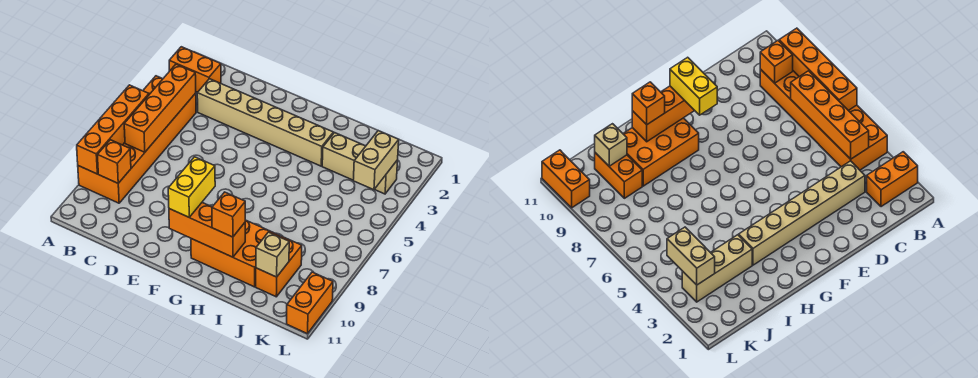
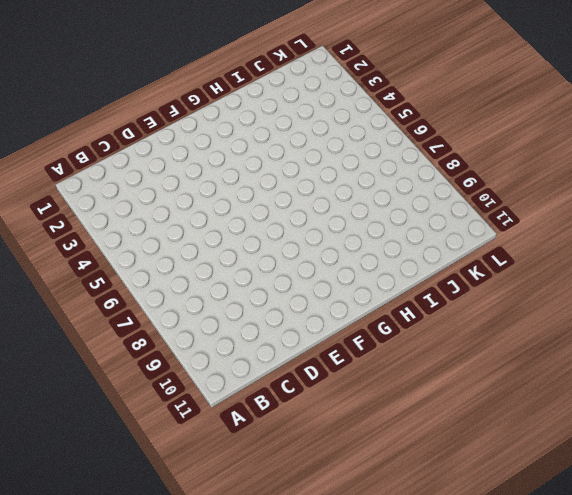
none -> orange brick A2:B2 level 1
none -> orange brick A4:B9 level 1
none -> tan brick C3:H3 level 1

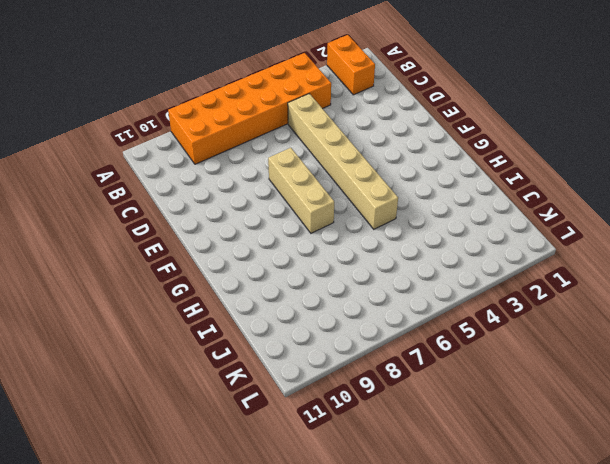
tan brick C5:H5 level 1 -> tan brick C3:H3 level 1
tan brick E7:G7 level 1 -> tan brick I3:K3 level 1
none -> orange brick G9:I10 level 1
none -> orange brick J9:J10 level 1
none -> orange brick L10:L11 level 1

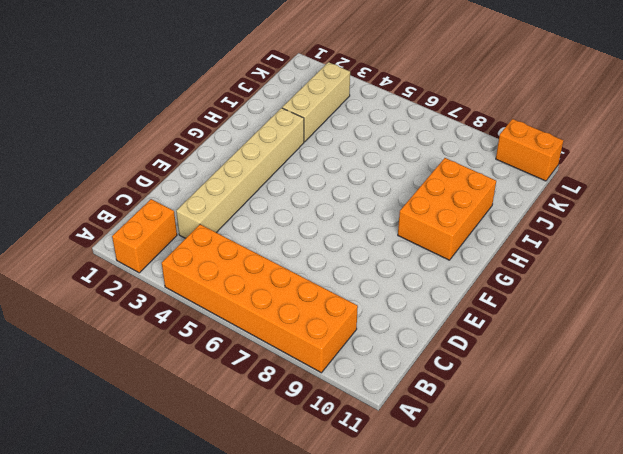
none -> orange brick J9:J10 level 1
none -> orange brick A6:A9 level 2
none -> orange brick B4:B7 level 2

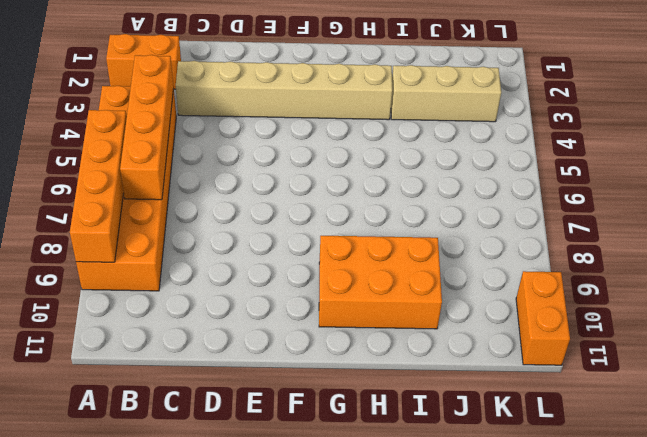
none -> orange brick J9:J10 level 1
none -> orange brick B9 level 2
none -> orange brick F10:H10 level 2

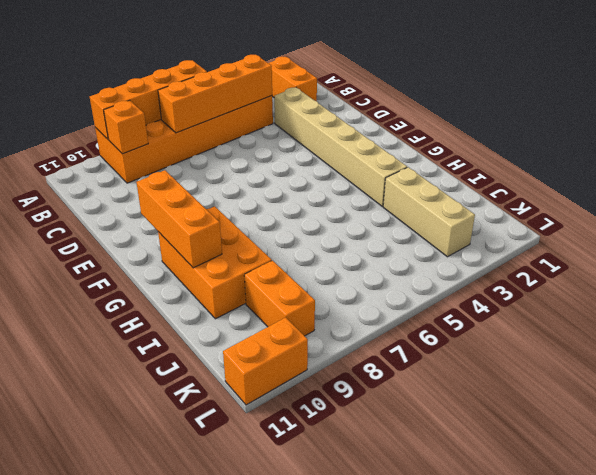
orange brick J9:K9 level 1 -> orange brick J9:J10 level 1
none -> tan brick J10 level 2
none -> tan brick K3:K4 level 2
none -> yellow brick F9:F10 level 3

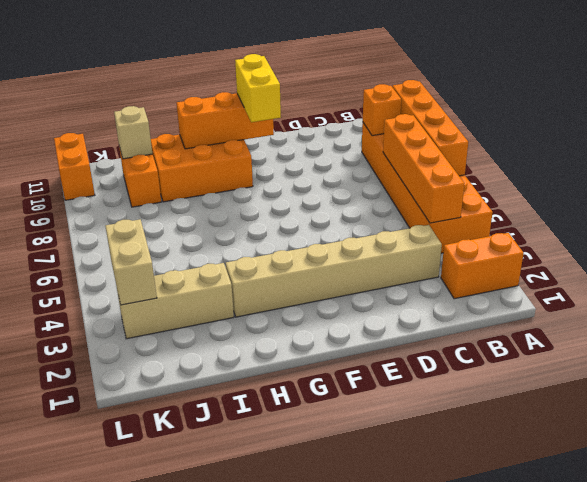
none -> orange brick H10 level 3

